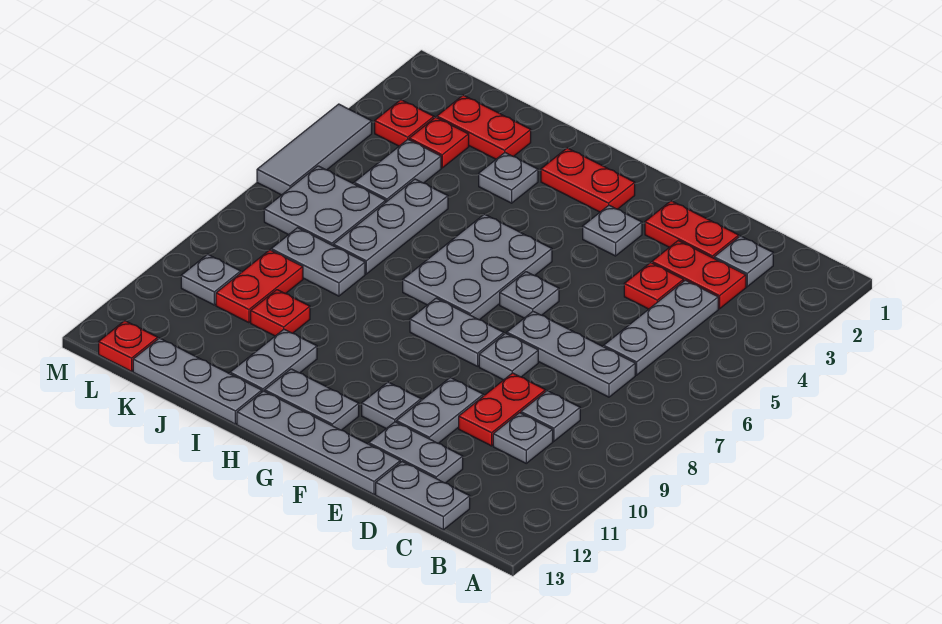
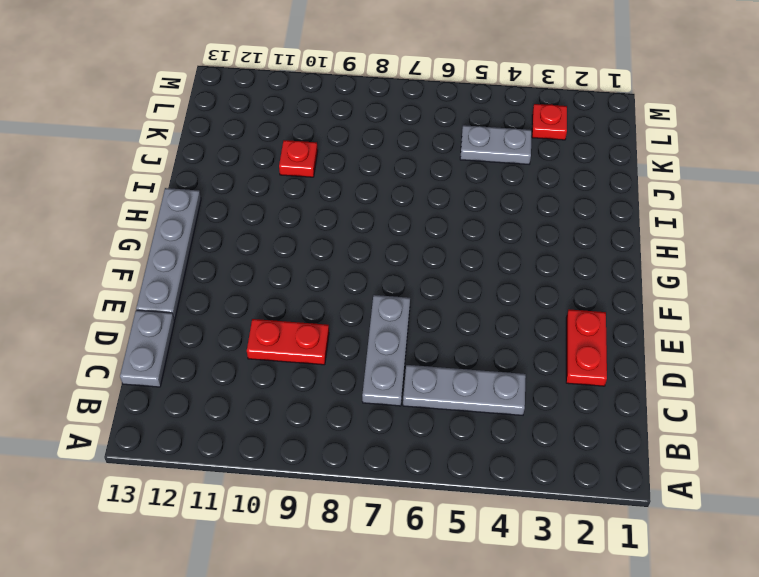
none -> grey plate C2 level 1
none -> red plate C3:D3 level 1
none -> grey plate C9 level 1
none -> grey plate C10 level 1

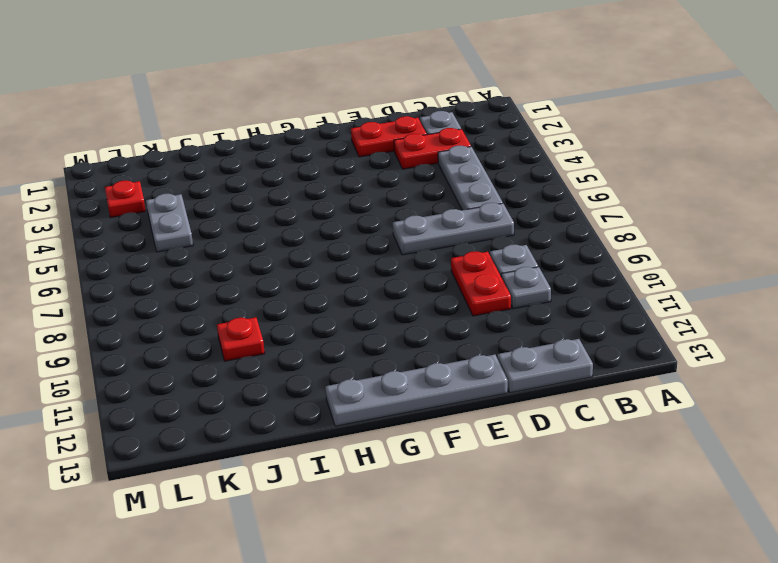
none -> red plate D4 level 1
none -> grey plate D12:E12 level 1
none -> grey plate E8 level 1
none -> grey plate E10:E11 level 1

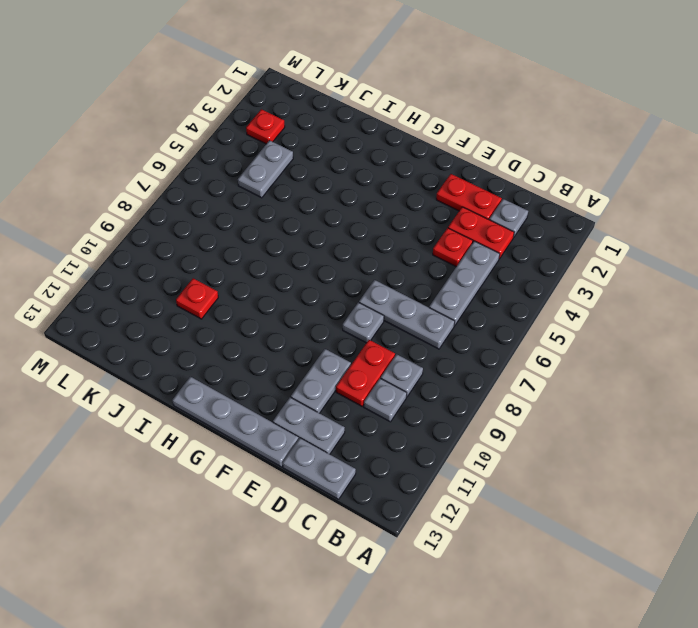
none -> grey plate F3 level 1
none -> grey plate F6 level 1
none -> grey plate F8:G8 level 1
none -> grey plate F11 level 1

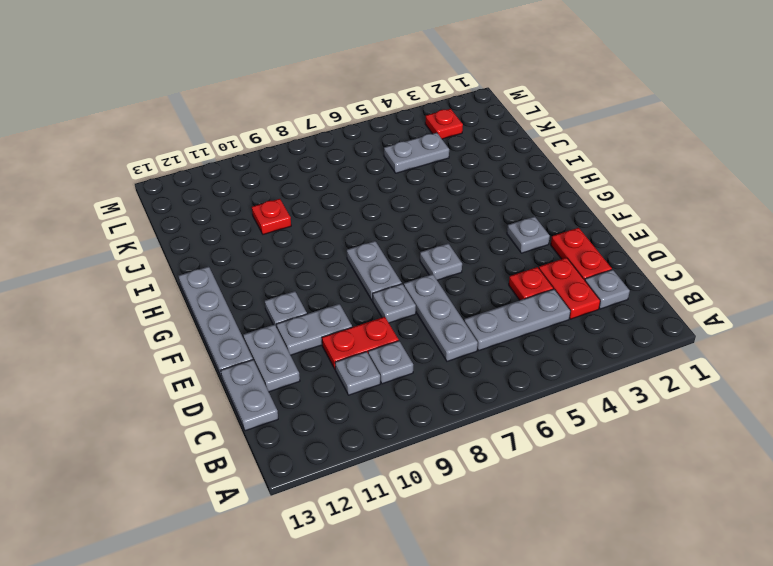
none -> red plate G2:H2 level 1
none -> grey plate G5:H7 level 1
none -> grey plate G12:H12 level 1
none -> grey plate I3 level 1

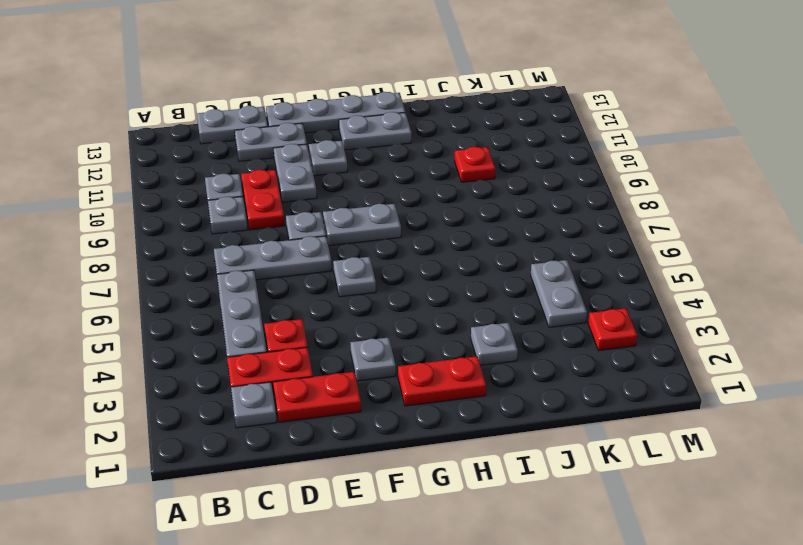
none -> grey plate G5:H7 level 1
none -> grey plate I11:I12 level 1
none -> grey plate I13:K13 level 1
none -> red plate J2:K2 level 1

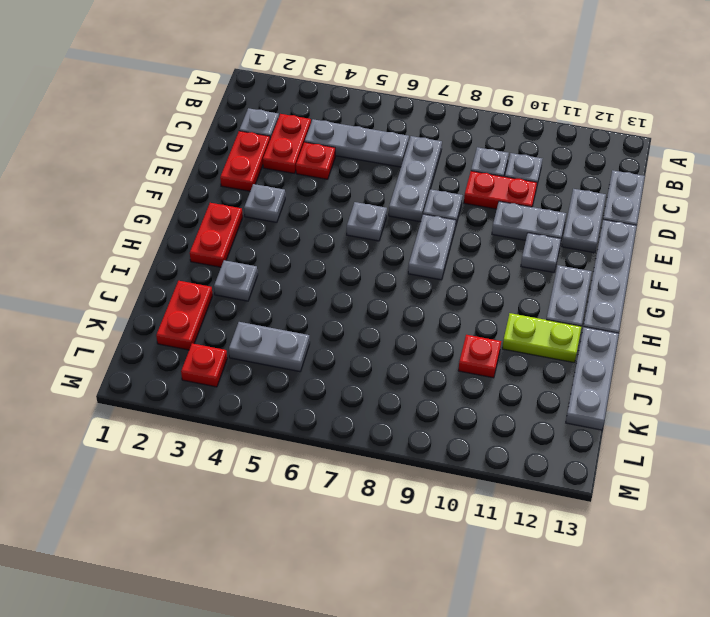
lime plate I11:I12 level 1 -> grey plate I11:I12 level 1
none -> grey plate G5:H7 level 1
none -> grey plate J5:J7 level 1
none -> grey plate J8:K8 level 1
none -> red plate K3 level 1

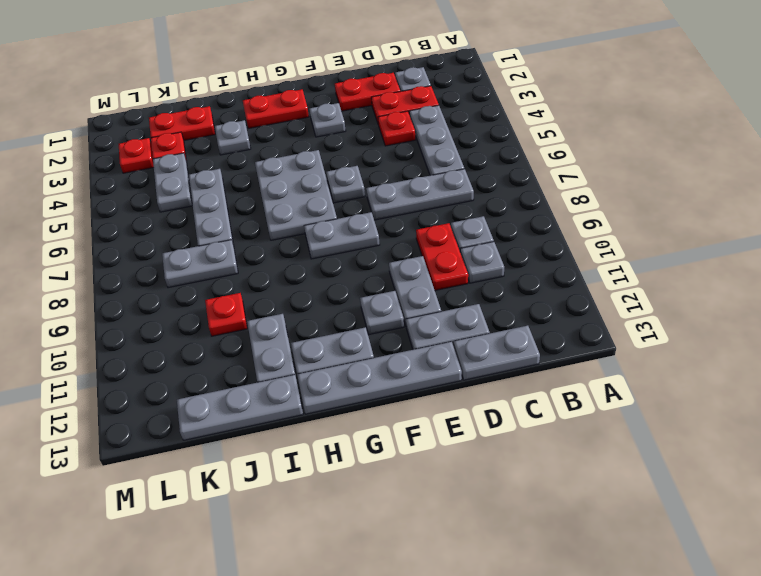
none -> grey plate E8 level 1
none -> grey plate K6:L7 level 1
none -> red plate K9:K10 level 1
none -> grey plate L10 level 1

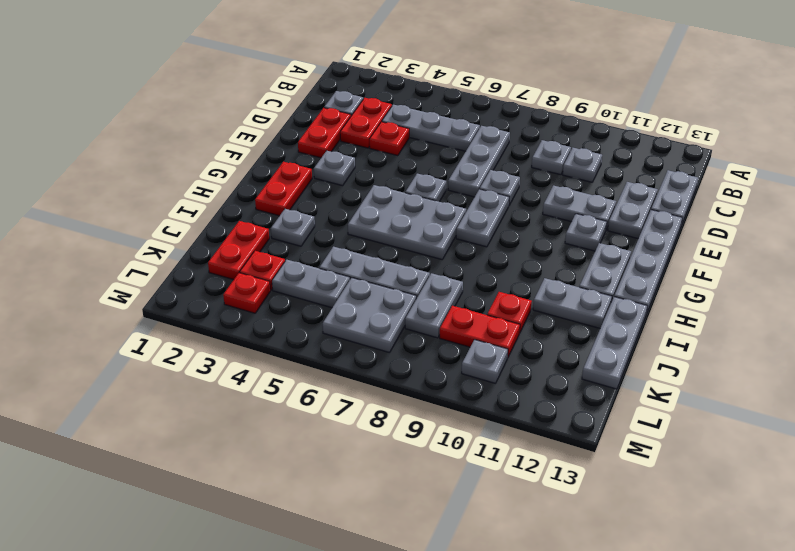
none -> red plate D9:D10 level 1
none -> red plate L13 level 1
none -> grey tile M4:M6 level 1

